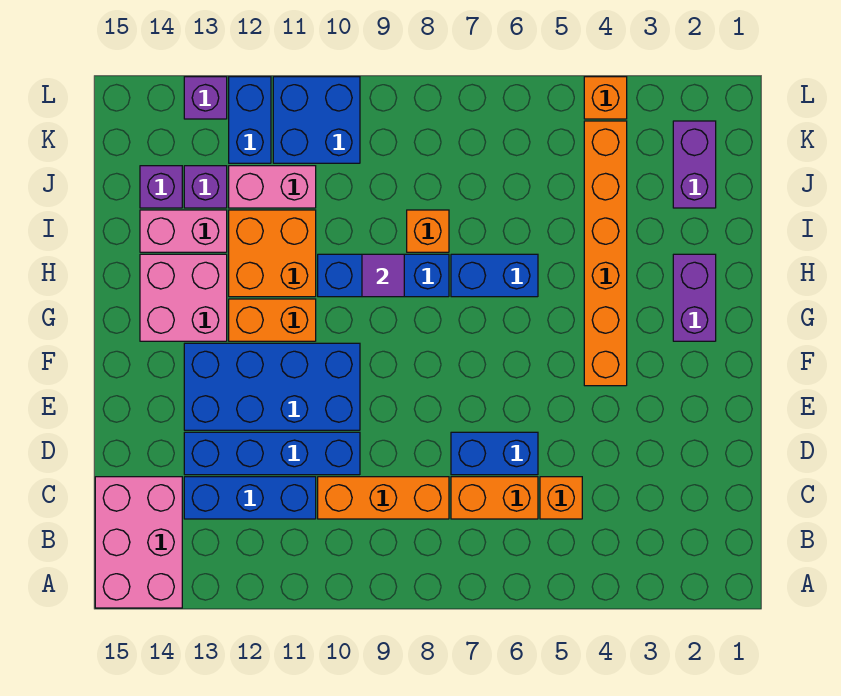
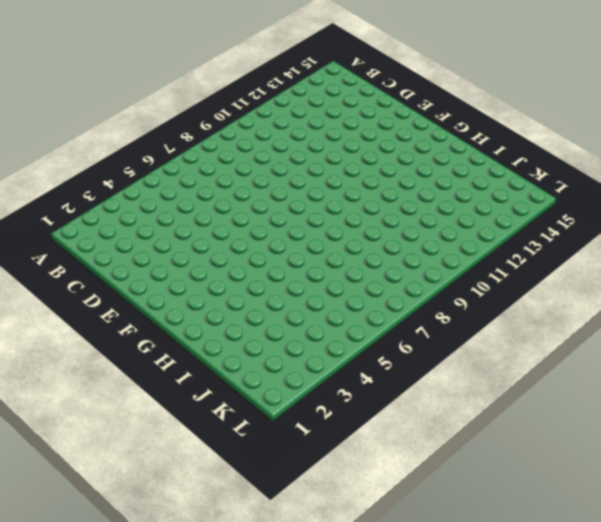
none -> pink brick A14:C15 level 1
none -> orange brick C5 level 1
none -> orange brick C6:C7 level 1

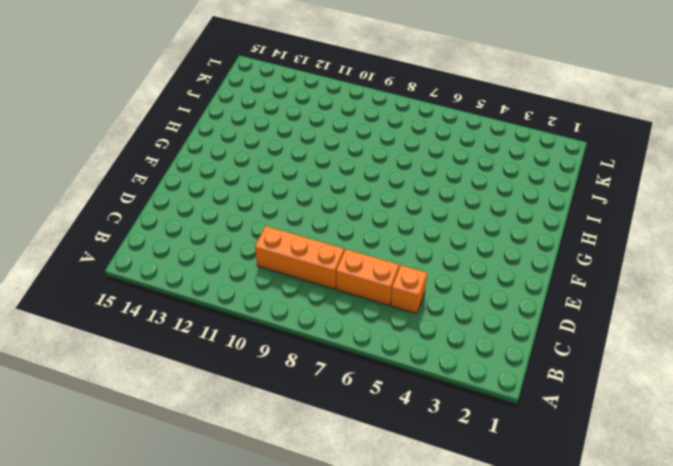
none -> pink brick A14:C15 level 1
none -> blue brick C11:C13 level 1
none -> blue brick D6:D7 level 1

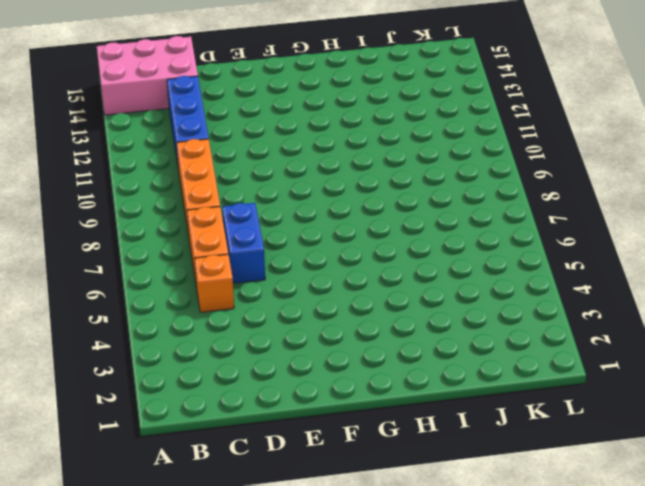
none -> blue brick D10:D13 level 1
none -> blue brick E10:F13 level 1
none -> orange brick F4:K4 level 1

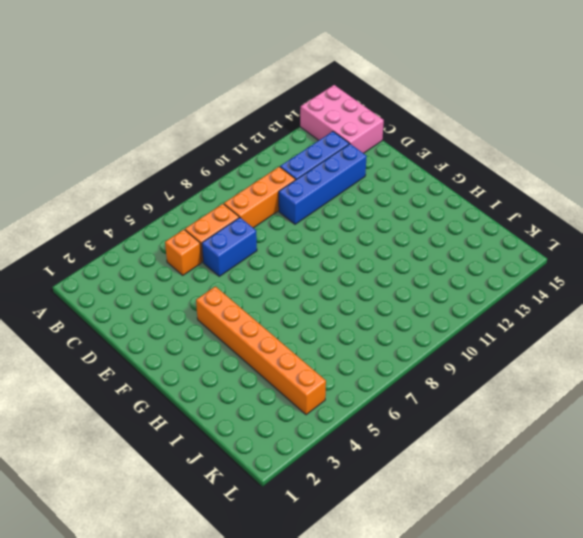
none -> blue brick E10:F13 level 1
none -> purple brick G2:H2 level 1
none -> orange brick G11:G12 level 1

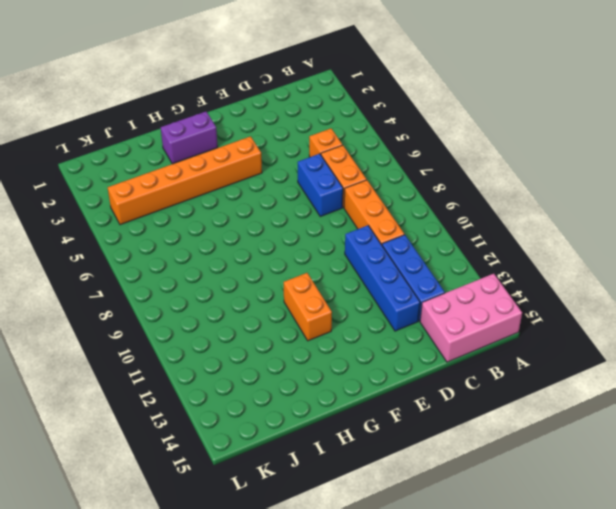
none -> blue brick E10:F13 level 1
none -> pink brick G13:H14 level 1
none -> blue brick H6:H7 level 1

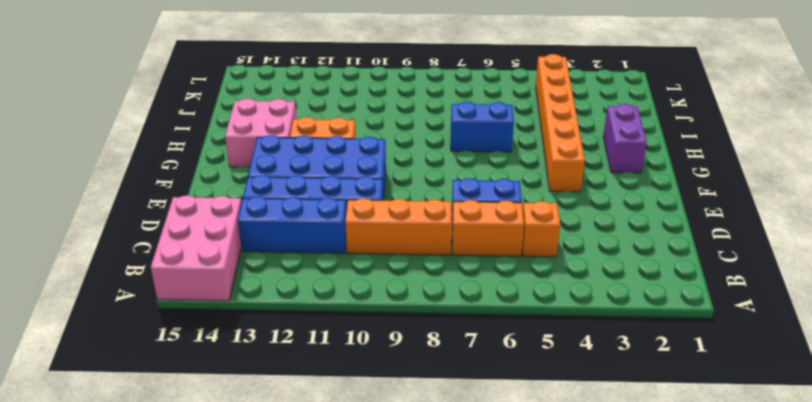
none -> blue brick H8:H10 level 1
none -> orange brick H11:I12 level 1
none -> orange brick I8 level 1

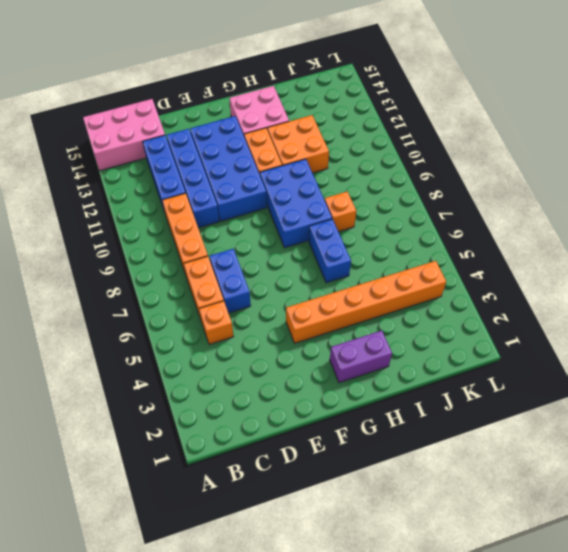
blue brick G8:H10 level 1 -> blue brick H8:H10 level 1
none -> pink brick I13:I14 level 1
none -> purple brick J2:K2 level 1
none -> pink brick J11:J12 level 1

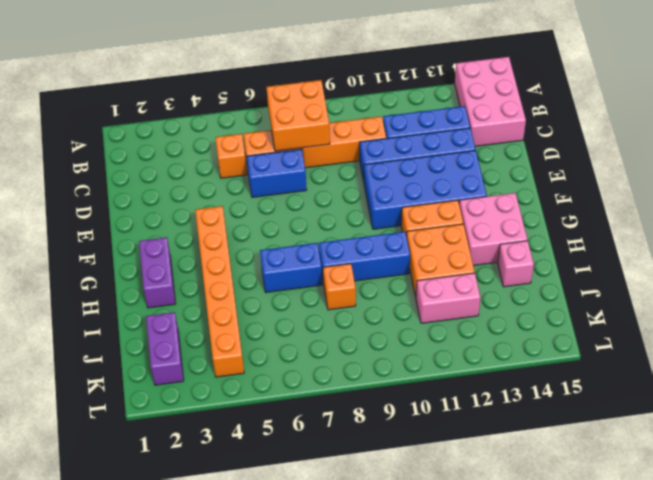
orange brick B7:C8 level 2 -> none
pink brick I14 level 1 -> pink brick I13:I14 level 1
none -> purple brick J13 level 1
none -> purple brick J14 level 1
none -> blue brick K10:L11 level 1

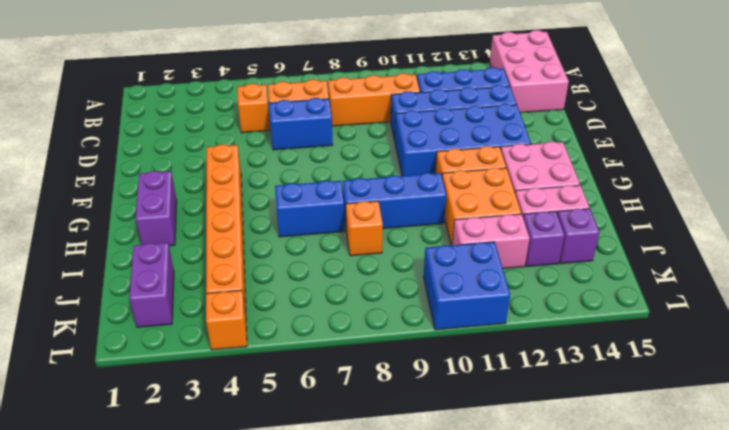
none -> blue brick K12:L12 level 1
none -> purple brick L13 level 1
none -> purple tile H9 level 2

